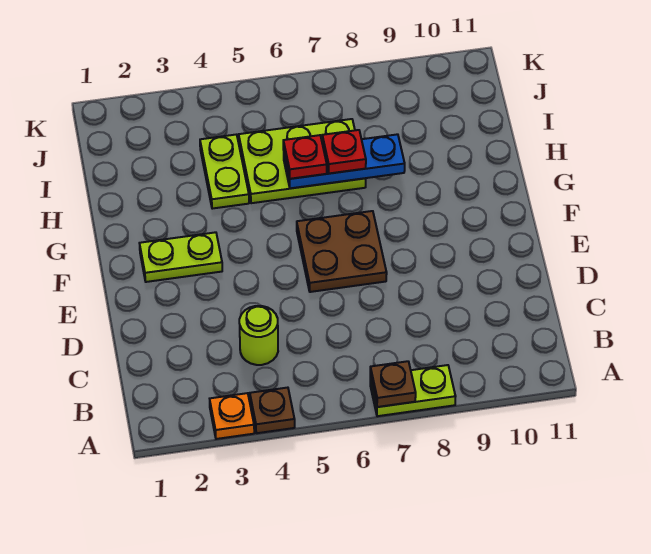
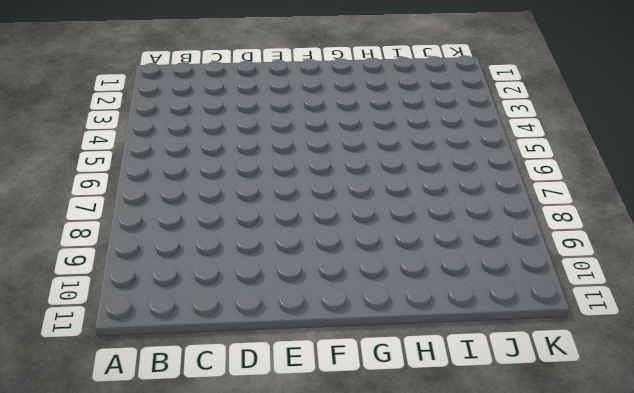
none -> orange plate A3 level 1
none -> brown plate A4 level 1
none -> lime plate A7:A8 level 1

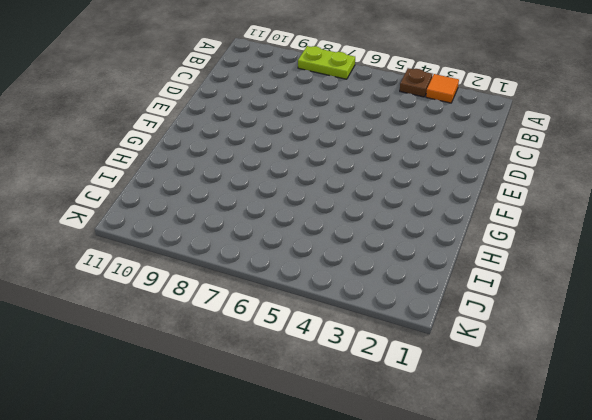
orange tile A3 level 1 -> orange plate A3 level 1
none -> lime round brick C4 level 1
none -> brown plate E6:F7 level 1
none -> lime plate F2:F3 level 1

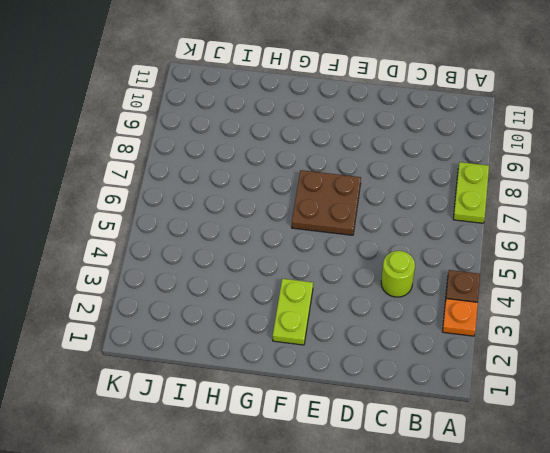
none -> lime plate H4:I4 level 1
none -> lime plate H5:I7 level 1
none -> brown plate A7 level 2

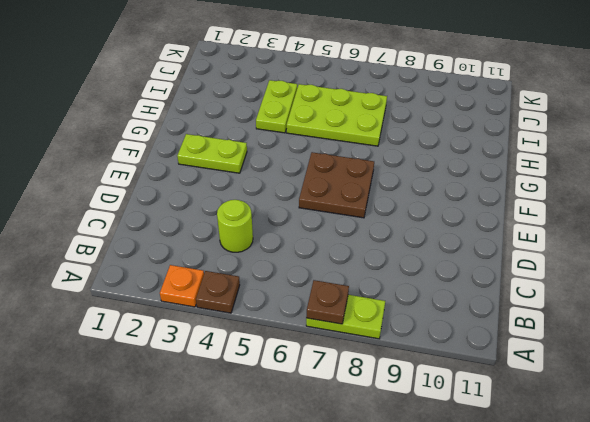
none -> blue plate H6:H8 level 2
none -> red plate H6 level 3
none -> red plate H7 level 3

